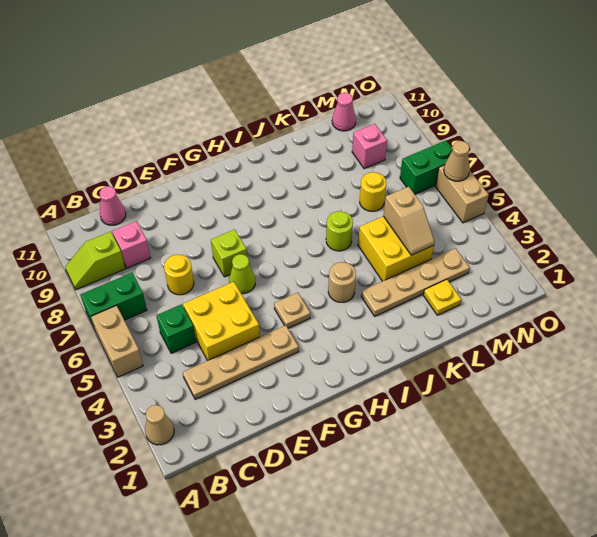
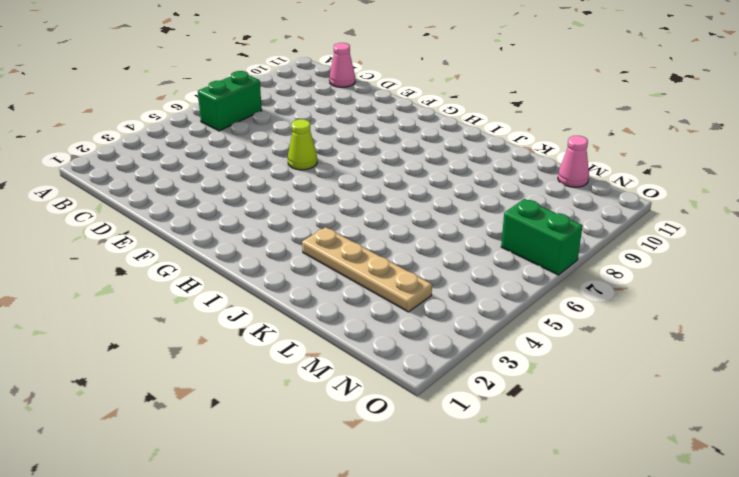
green brick B6:B7 level 1 -> green brick A7:B7 level 1
none -> tan cone A2 level 1
none -> tan brick A5:A6 level 1
none -> lime slope A9:B9 level 1 top B

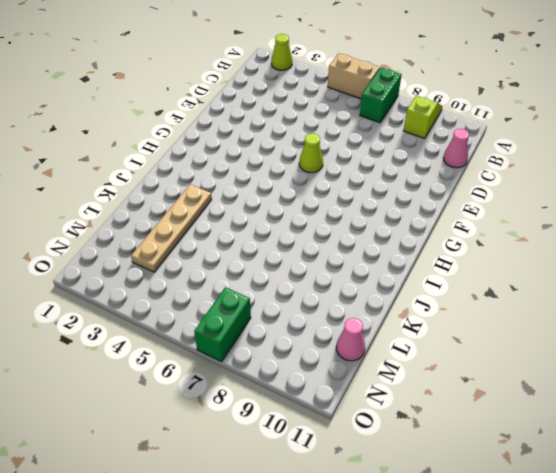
lime cone A2 level 1 -> tan cone A2 level 1
none -> tan plate C3:F3 level 1
none -> green brick C5 level 1
none -> pink brick C9 level 1

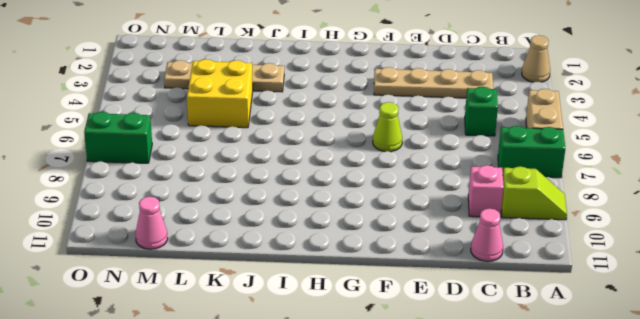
none -> yellow brick D4:E5 level 1
none -> yellow round brick D7 level 1
none -> lime brick F7 level 1

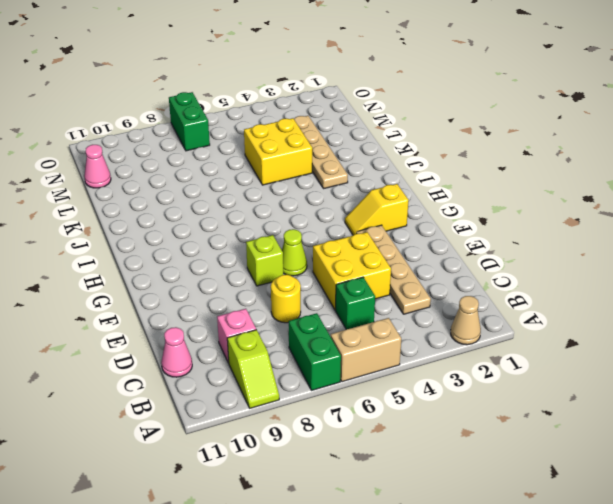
yellow slope G2:G3 level 1 top 2 -> none
none -> tan plate G4 level 1
none -> tan round brick I4 level 1
none -> lime round brick J6 level 1

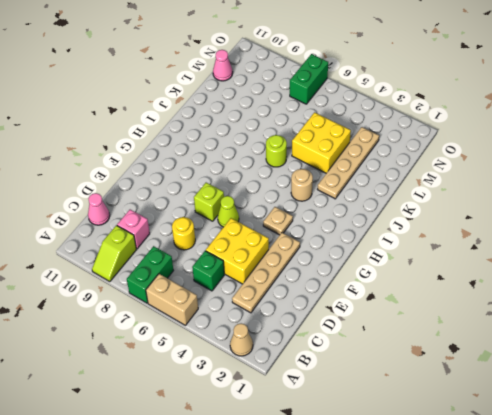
none -> yellow plate L2 level 1
none -> yellow round brick L7 level 1
none -> pink brick M9 level 1

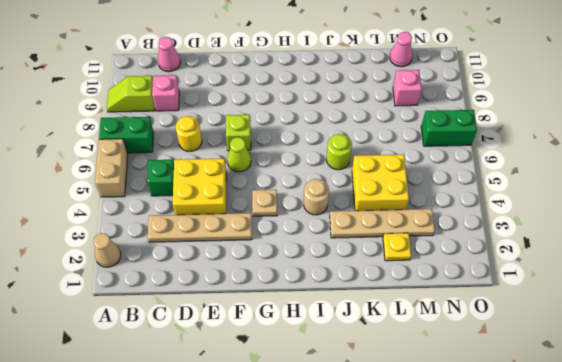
none -> yellow round brick L7 level 1
none -> tan brick O5:O6 level 1
none -> tan slope L4:L5 level 2 top 5

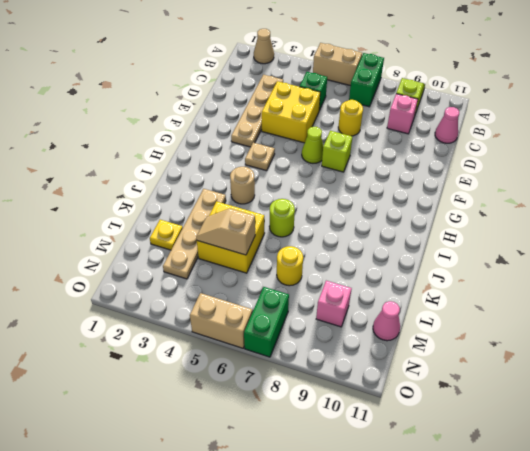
none -> tan cone O6 level 2

